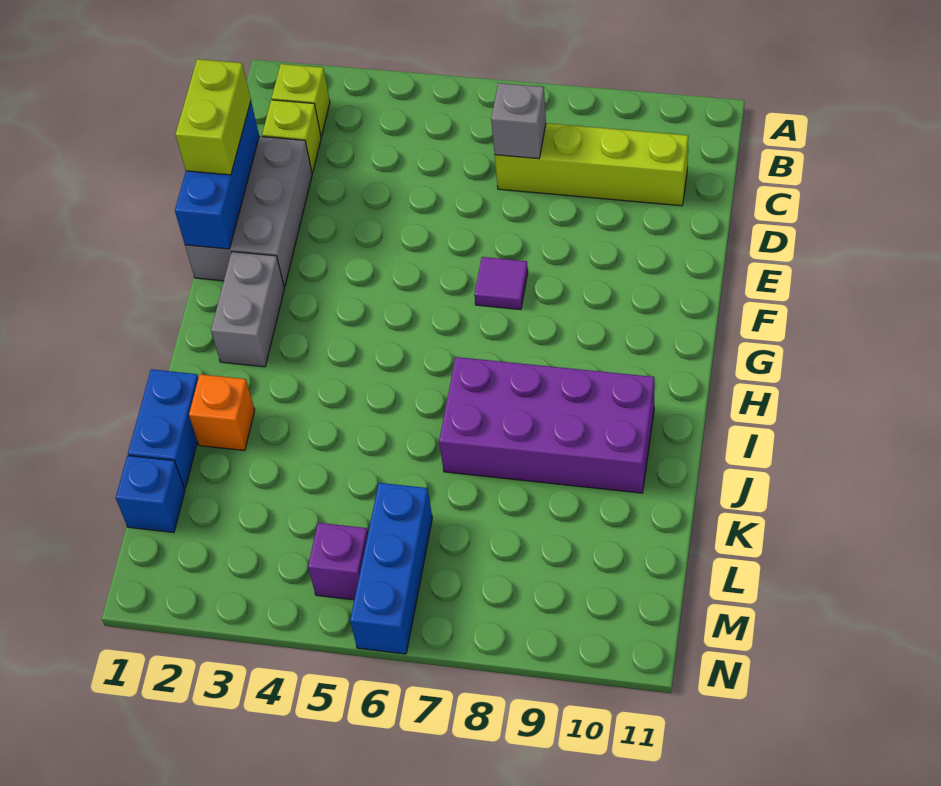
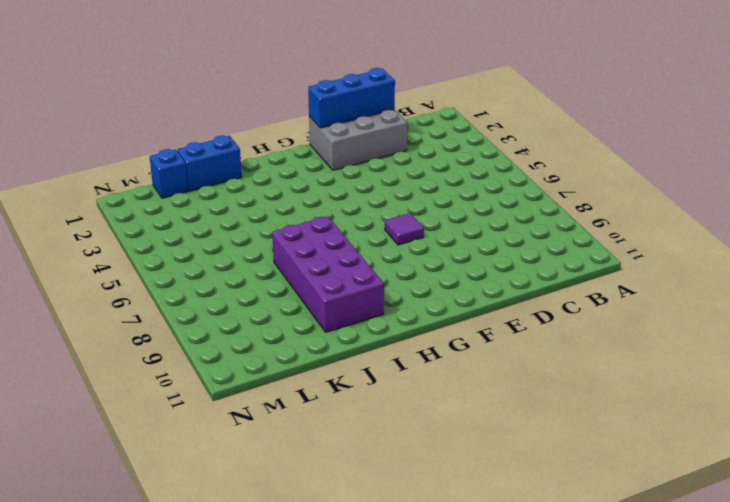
none -> lime brick B2 level 1
none -> lime brick C2 level 1
none -> lime brick C7:C10 level 1

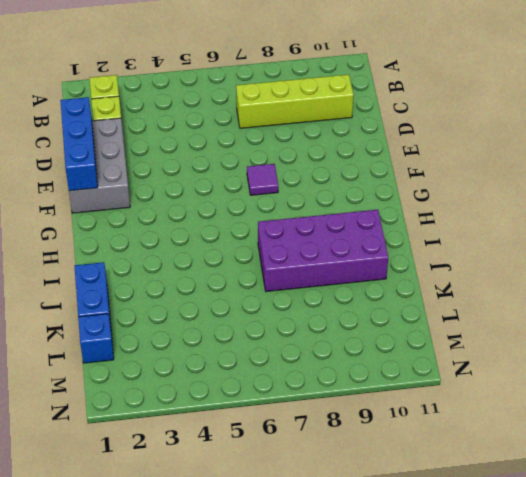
none -> grey brick G2:H2 level 1
none -> orange brick J2 level 1
none -> blue brick L6:N6 level 1

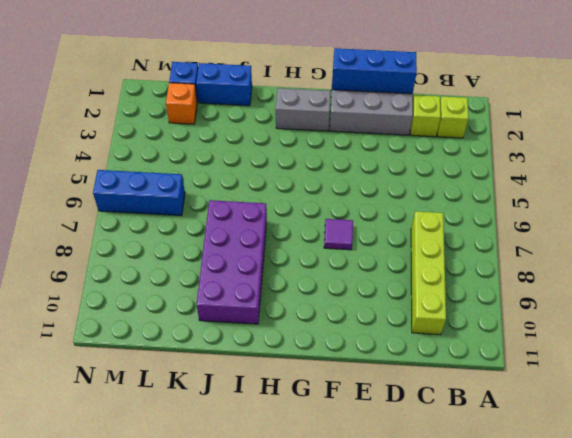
orange brick L2 level 1 -> orange brick J2 level 1
none -> purple brick M5 level 1
none -> grey brick C7 level 2
none -> lime brick D1:E1 level 3

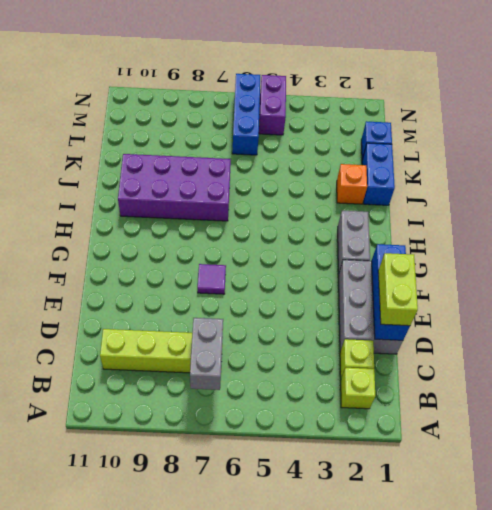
grey brick B7:C7 level 2 -> grey brick C7 level 2
purple brick M5:N5 level 1 -> purple brick M5 level 1

